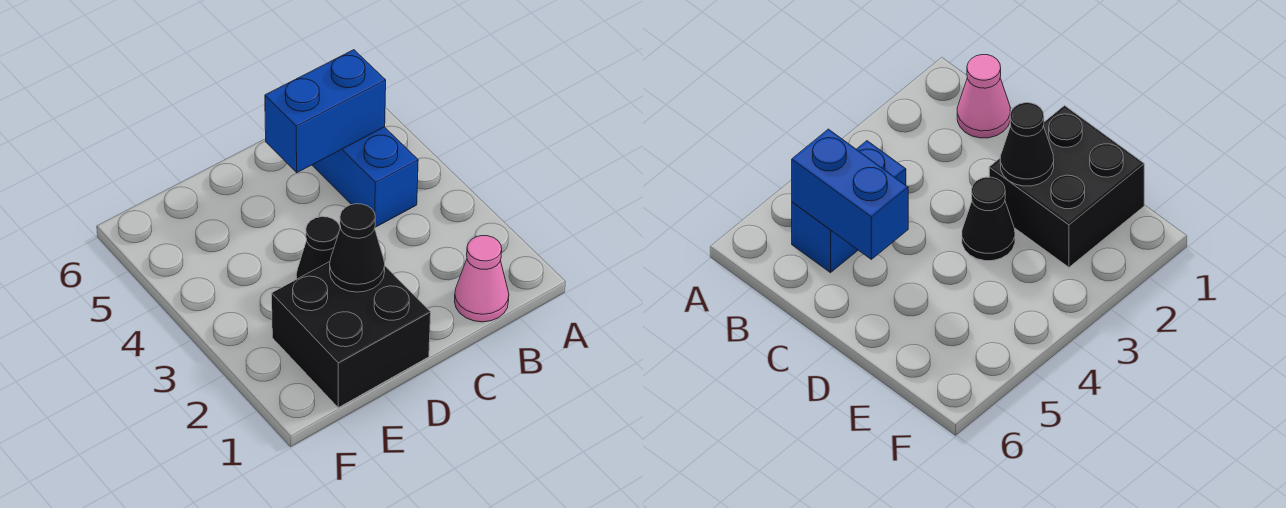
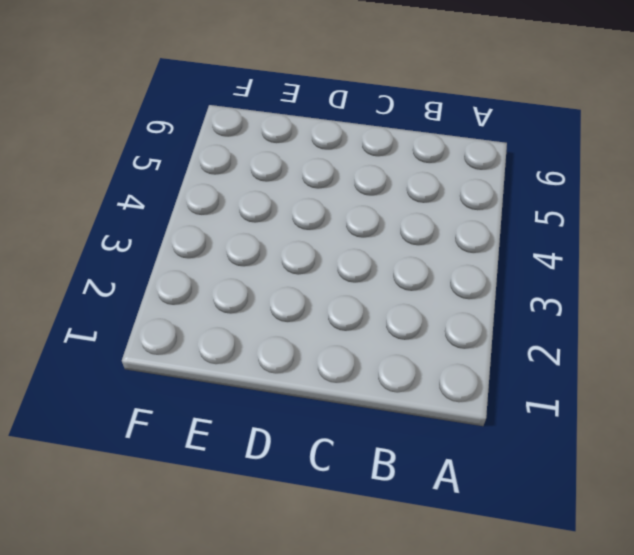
none -> pink cone B1 level 1
none -> blue brick B4:B5 level 1

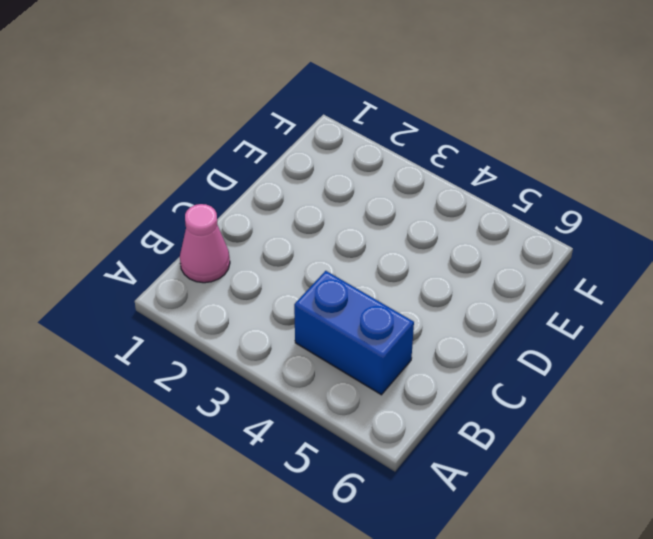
none -> black brick D1:E2 level 1
none -> black cone D3 level 1

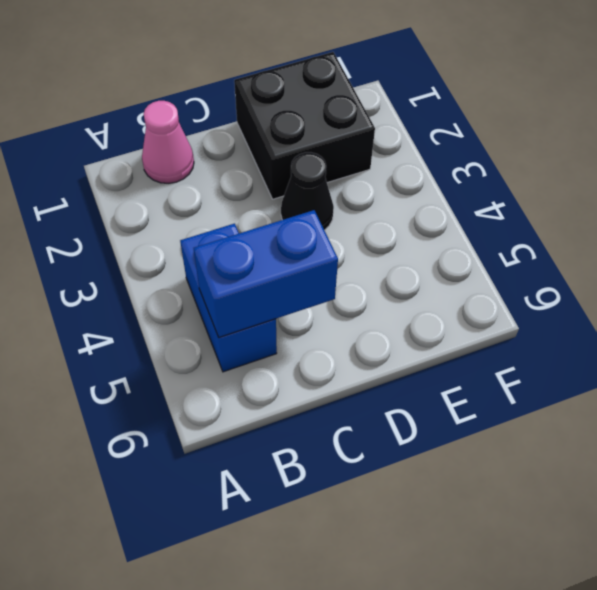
none -> black cone D2 level 2

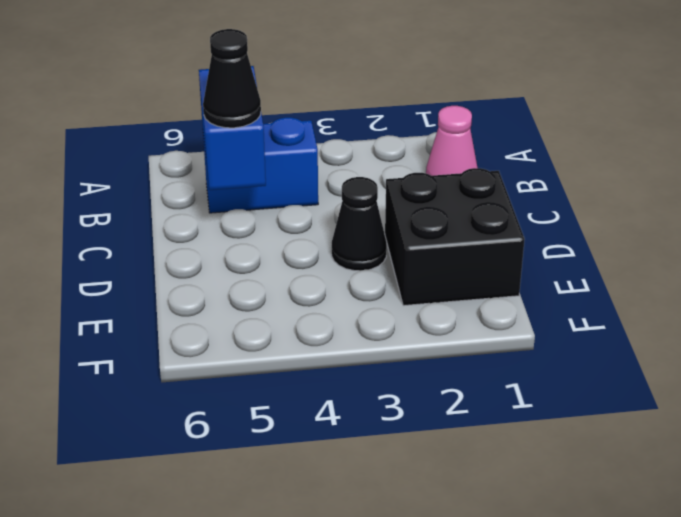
black cone C5 level 3 -> black cone D2 level 2

